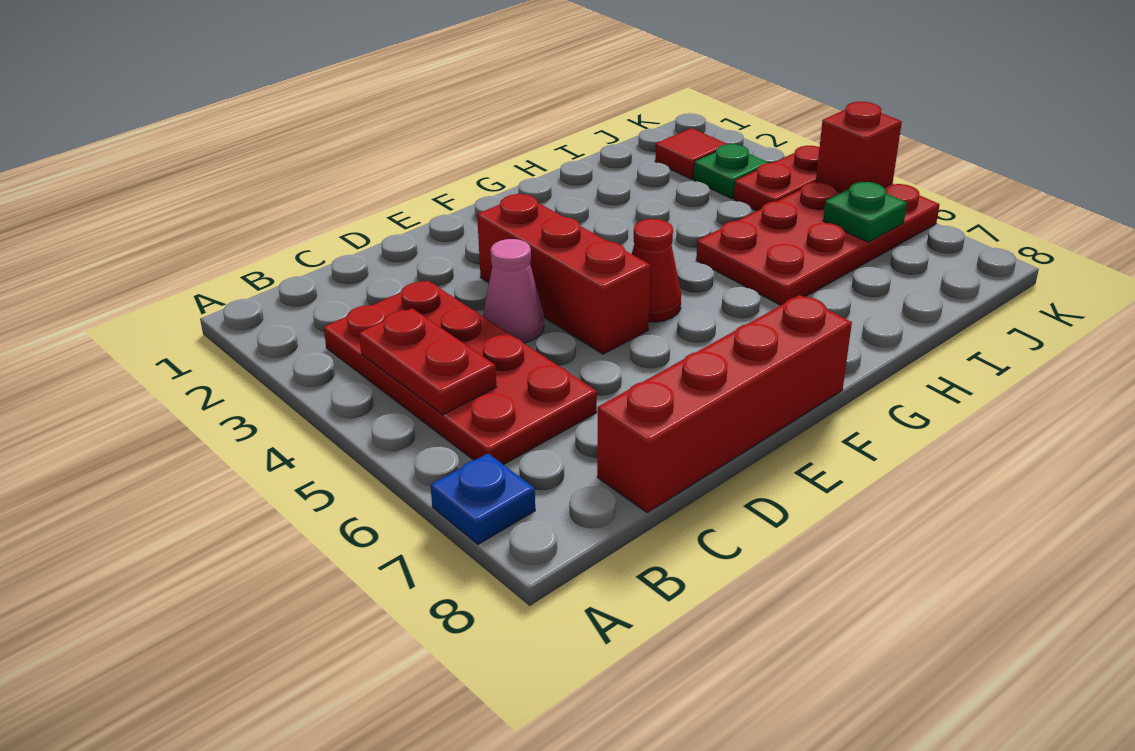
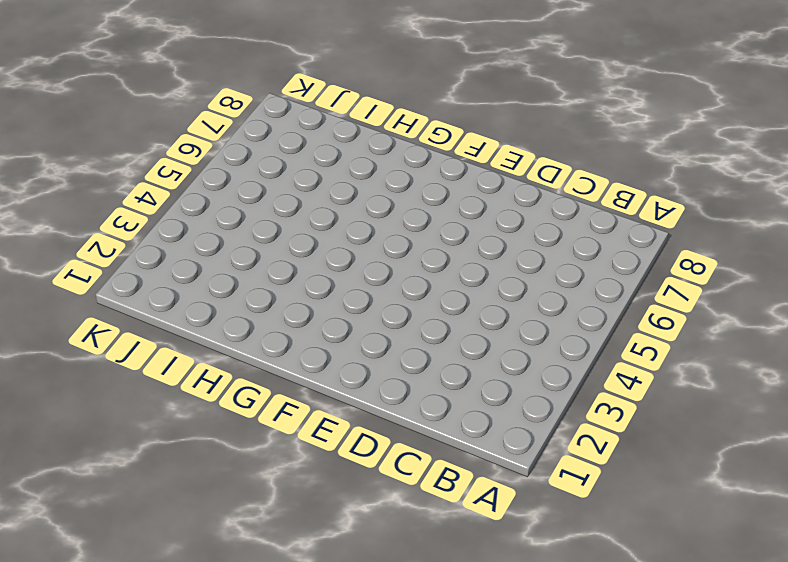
none -> blue plate A7 level 1
none -> red plate B3:C6 level 1
none -> red brick C8:F8 level 1

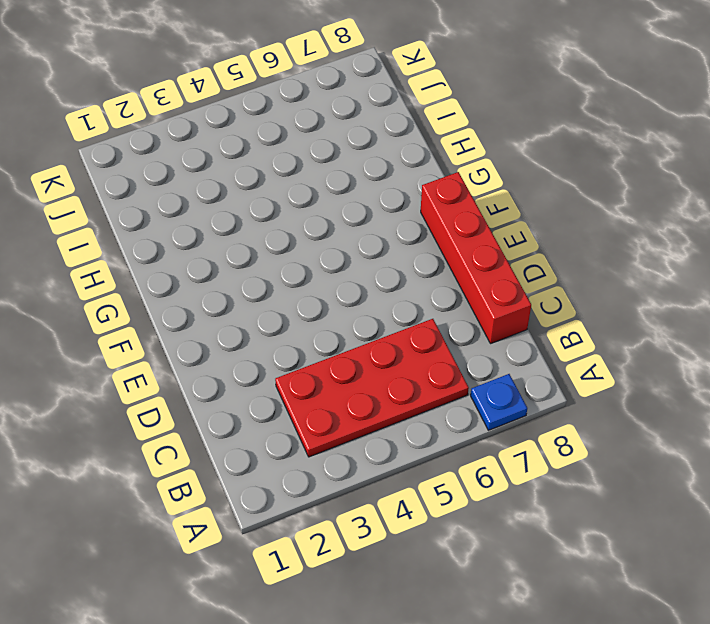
none -> pink cone D4 level 1
none -> red brick E3:E5 level 1
none -> red cone F5 level 1

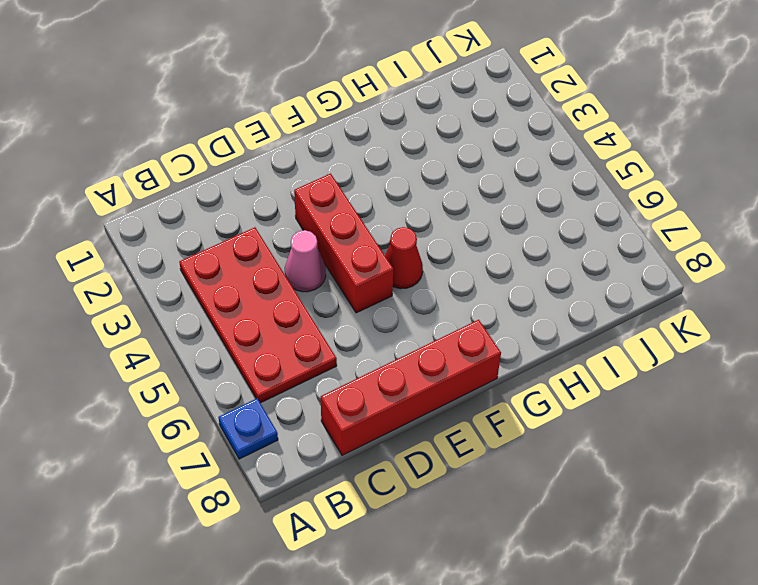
none -> red plate H5:K6 level 1
none -> red tile J2 level 1
none -> green plate J3 level 1

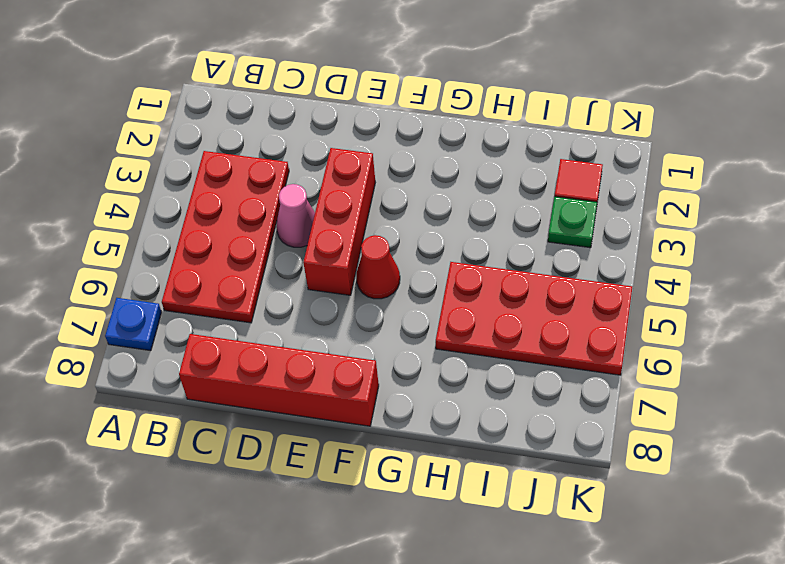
none -> red plate J4:K4 level 1
none -> red plate B4:B5 level 2
none -> green plate J6 level 2

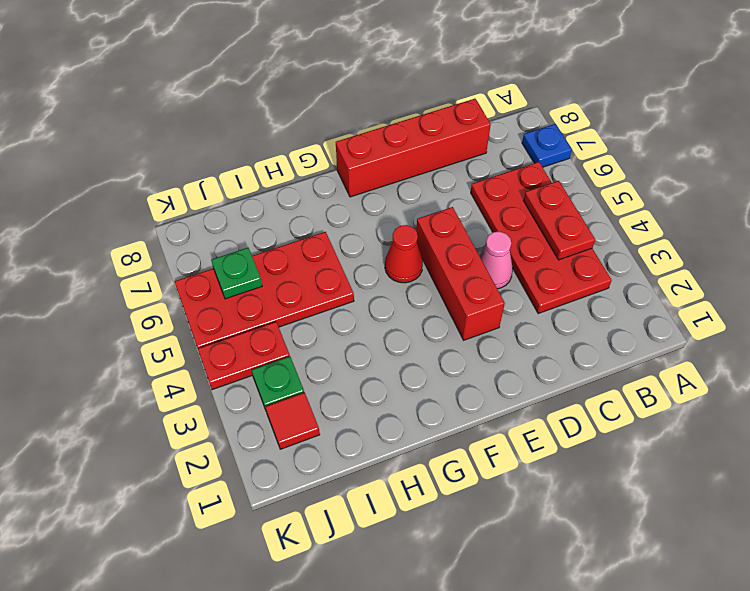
none -> red brick K5 level 2

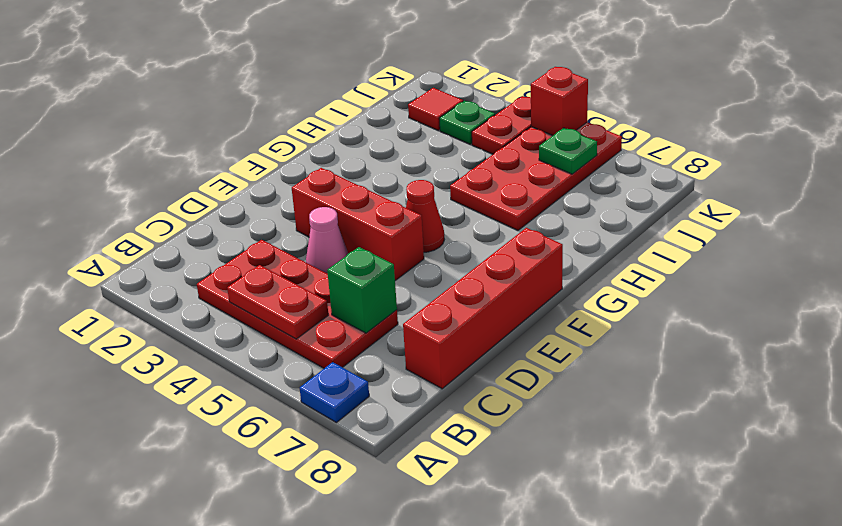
green brick C6 level 2 -> none

